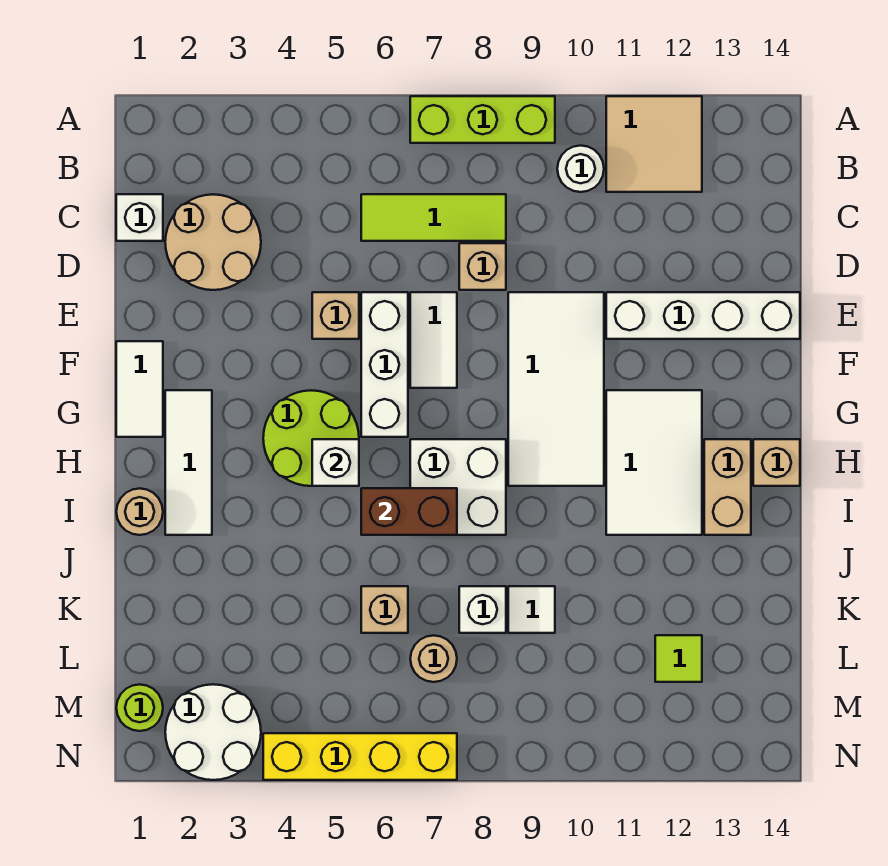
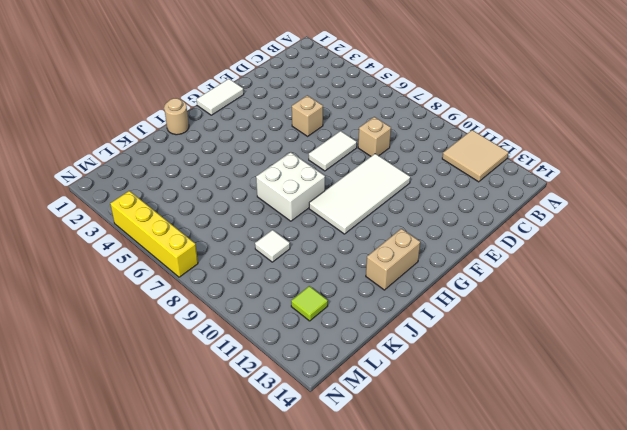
none -> lime brick A7:A9 level 1
none -> white round brick B10 level 1
none -> white brick C1 level 1
none -> tan round brick C2:D3 level 1

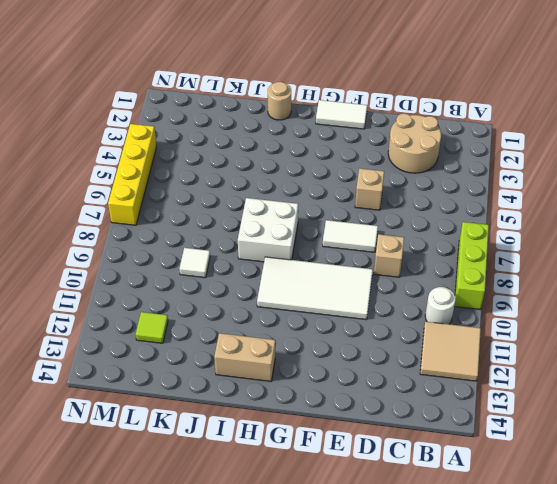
none -> white brick C1 level 1
none -> lime tile C6:C8 level 1
none -> white brick E6:G6 level 1
none -> white brick E11:E14 level 1

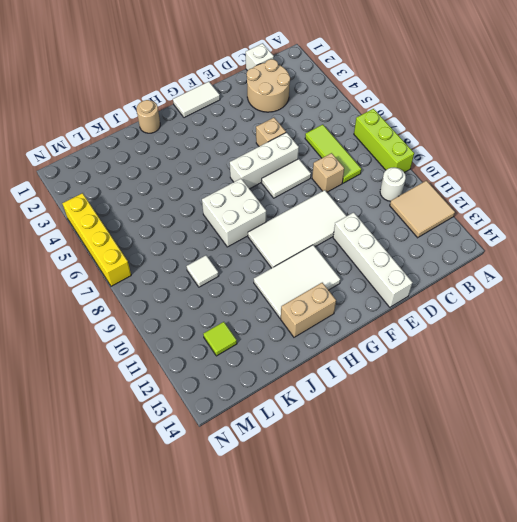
none -> white tile G2:I2 level 1
none -> lime round brick G4:H5 level 1
none -> tan brick H14 level 1
none -> tan brick K6 level 1

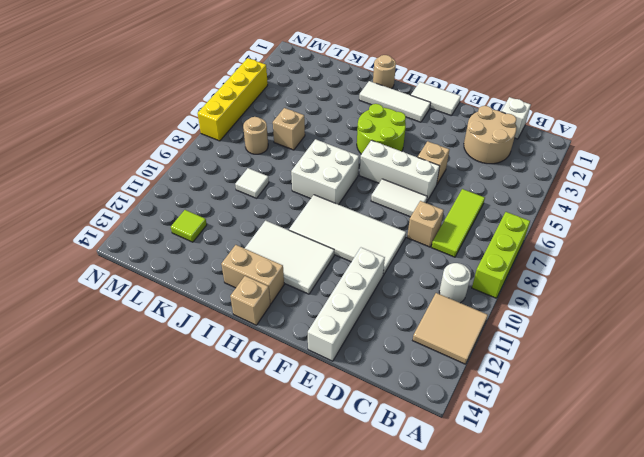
none -> white brick K8 level 1
none -> lime round brick M1 level 1
none -> white round brick M2:N3 level 1
none -> white brick H5 level 2

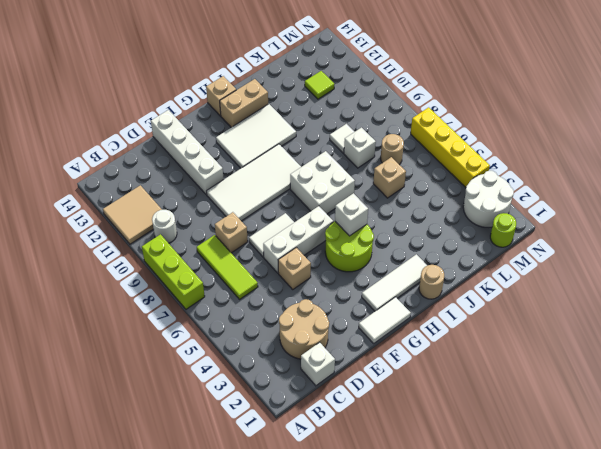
none -> brown brick I6:I7 level 2

